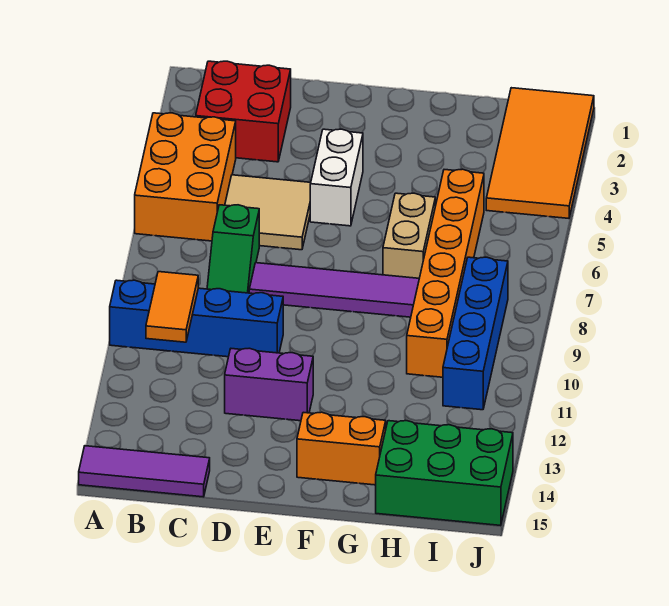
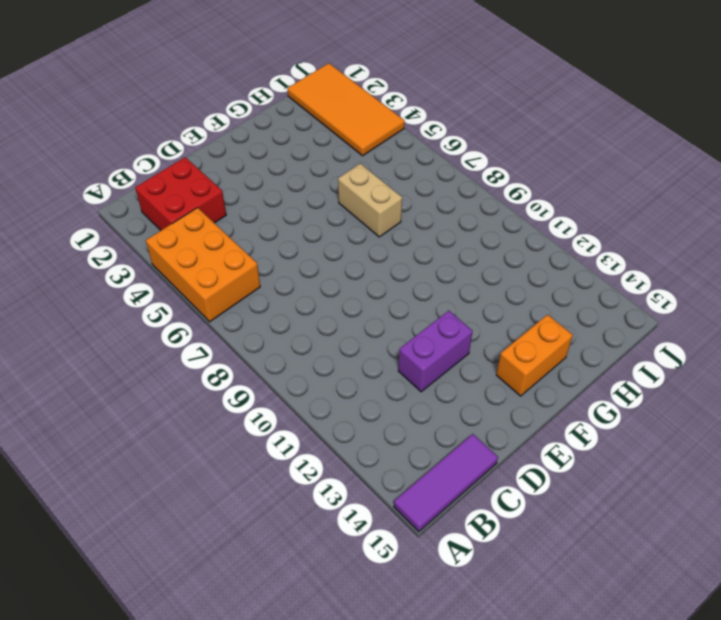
none -> blue brick A10:D10 level 1
none -> tan tile C5:D6 level 1
none -> green slope C7:C8 level 1 top 7

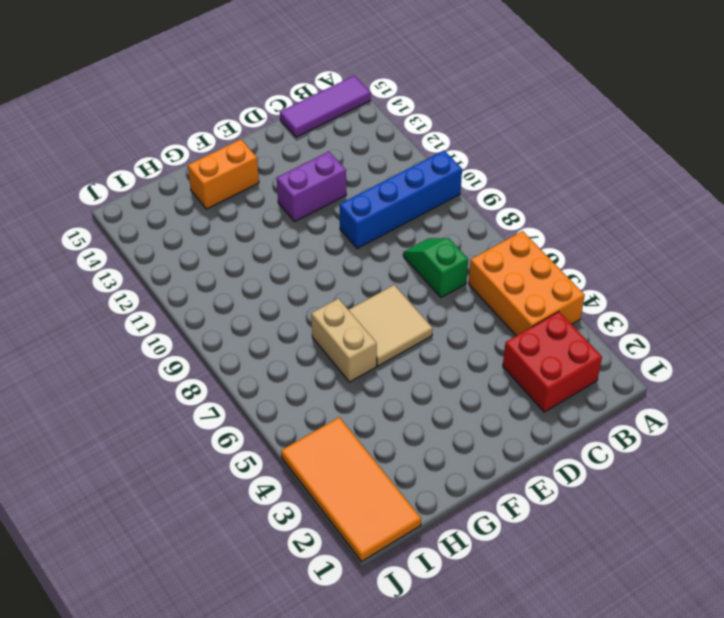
tan tile E6:F7 level 1 -> tan tile C5:D6 level 1
none -> purple tile D8:G8 level 1
none -> white brick E4:E5 level 1
none -> orange brick H5:H10 level 1

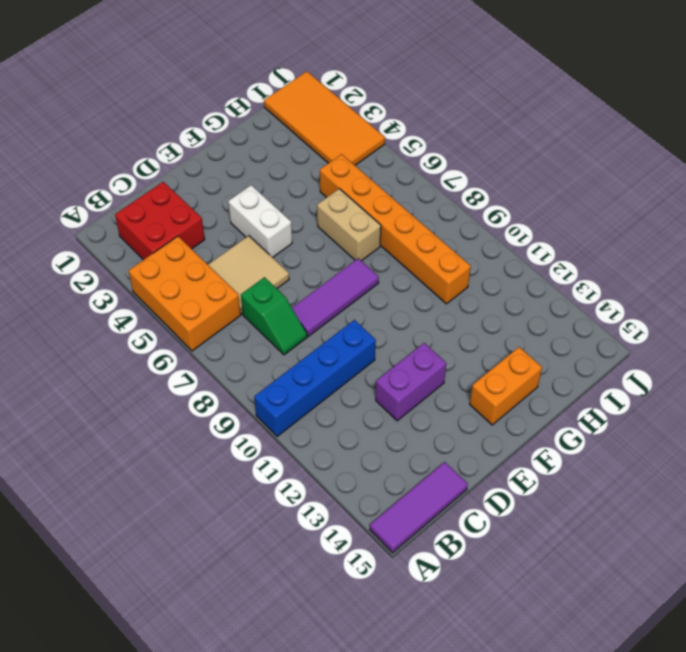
purple tile D8:F8 level 1 -> purple tile D8:G8 level 1
none -> green brick H14:J15 level 1
none -> blue brick I8:I11 level 1
none -> orange tile B10:B11 level 2

